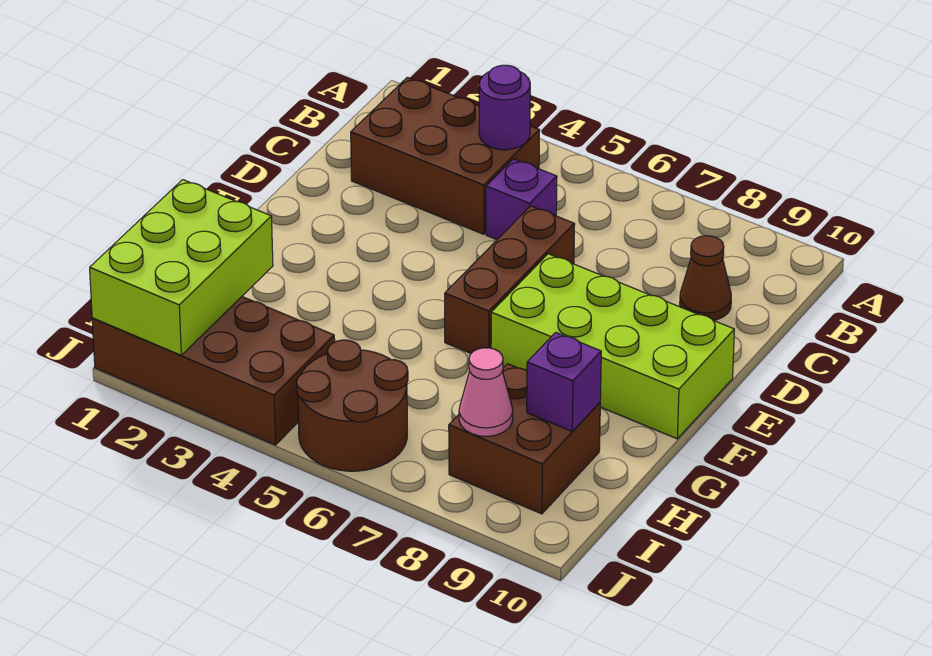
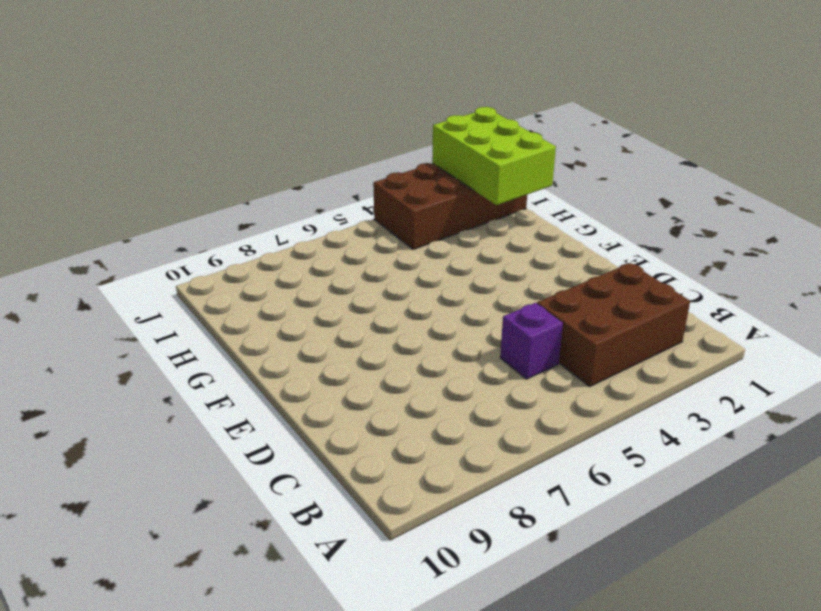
none -> brown cone C9 level 1
none -> brown brick D6:F6 level 1
none -> lime brick E7:F10 level 1

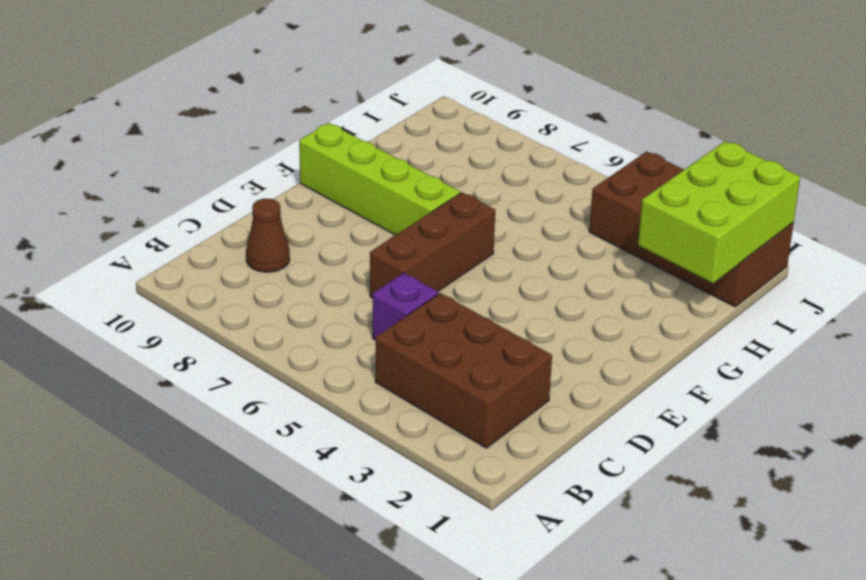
lime brick F7:F10 level 1 -> lime brick E7:F10 level 1
none -> brown brick H8:I9 level 1
none -> brown round brick I5:J6 level 1
none -> purple round brick B4 level 2

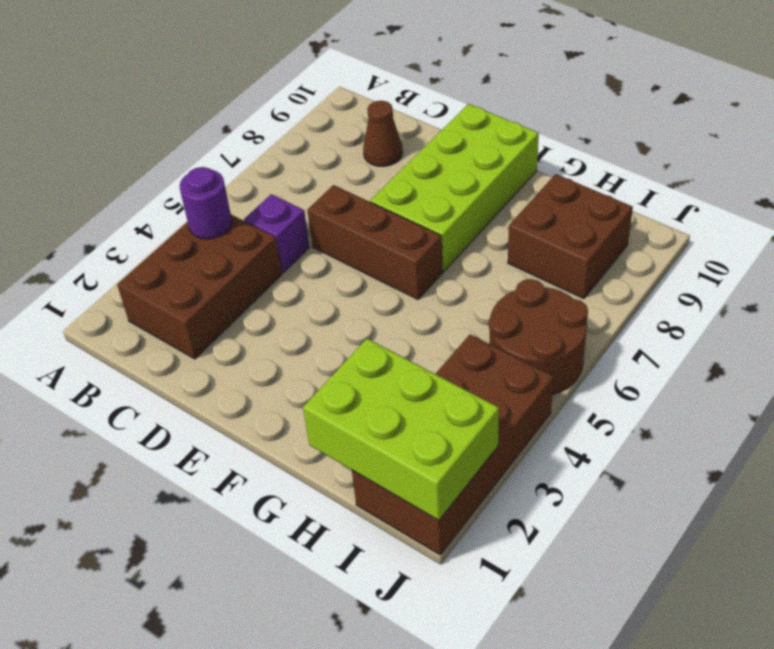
none -> purple brick H9 level 2
none -> pink cone I8 level 2

